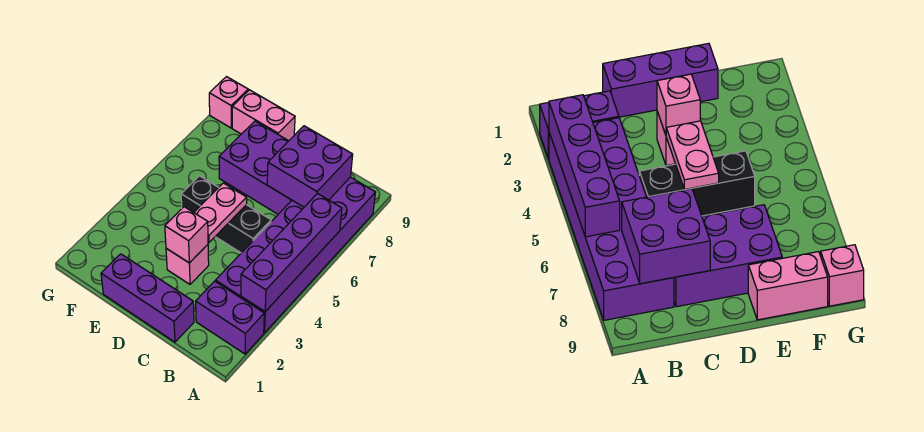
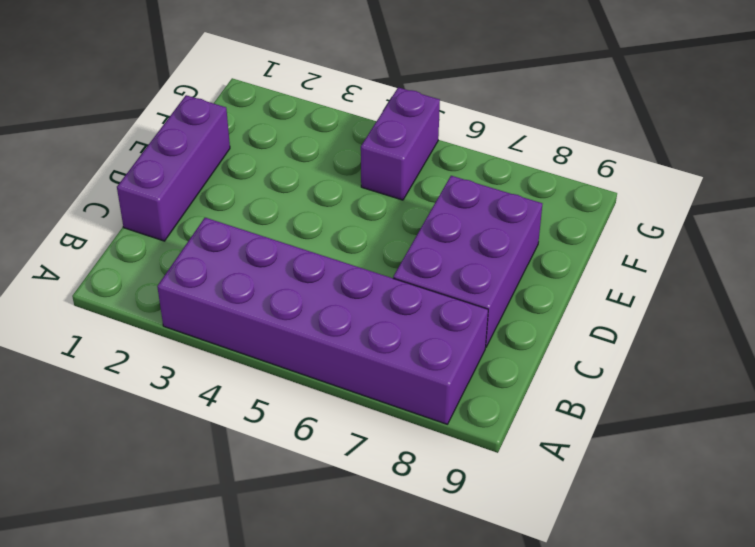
purple brick F5:G5 level 1 -> purple brick A2:B2 level 1
none -> black brick C5:E5 level 1
none -> pink brick D3 level 1
none -> pink brick E9:F9 level 1

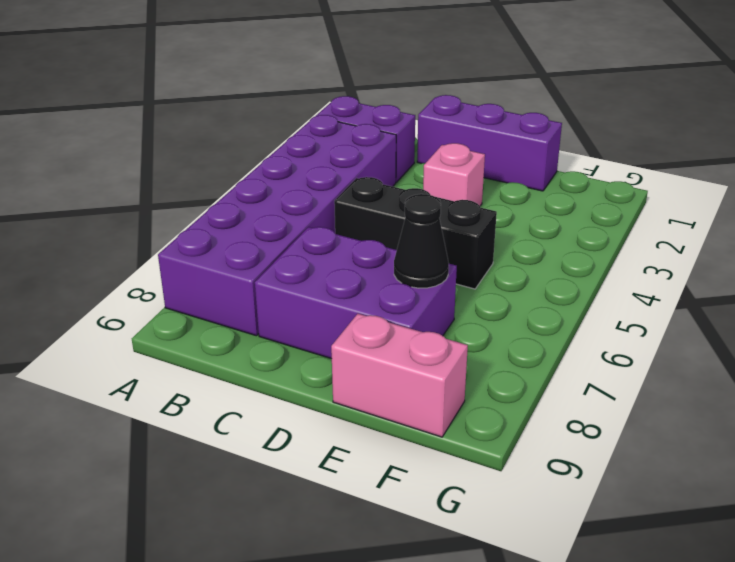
black cone E7 level 2 -> none
none -> pink brick G9 level 1
none -> purple brick A3:A6 level 2
none -> purple brick B7:C8 level 2

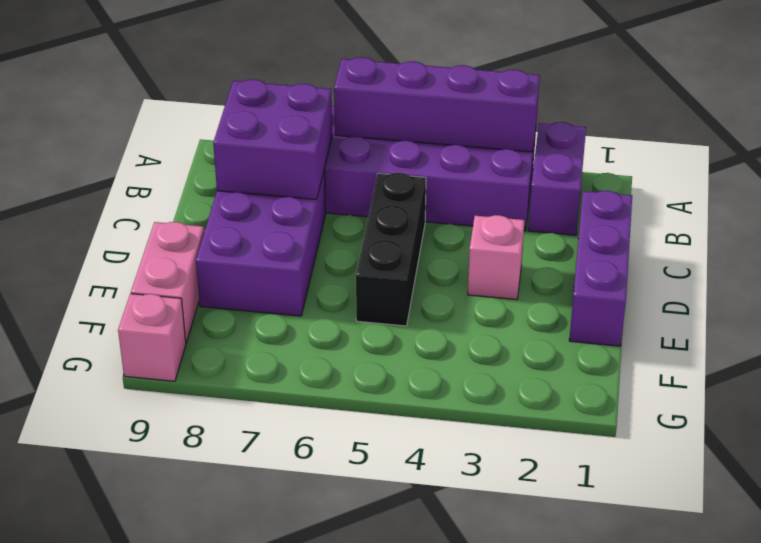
none -> pink brick D3 level 2
none -> pink plate D4:D5 level 2

